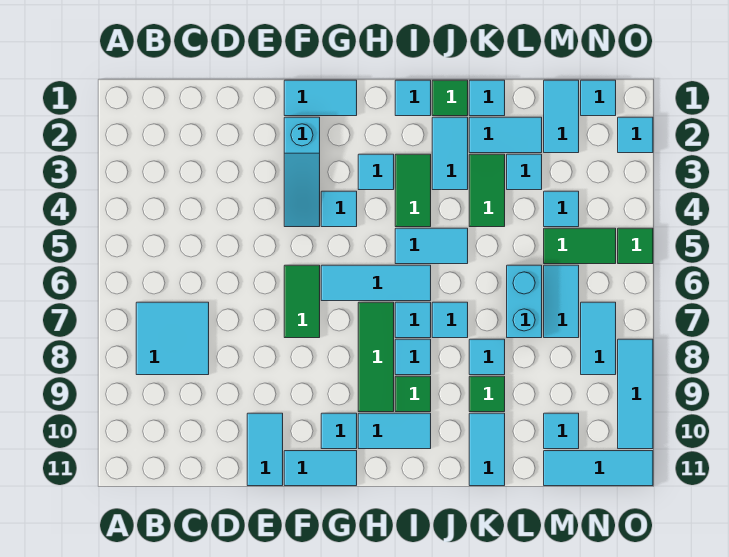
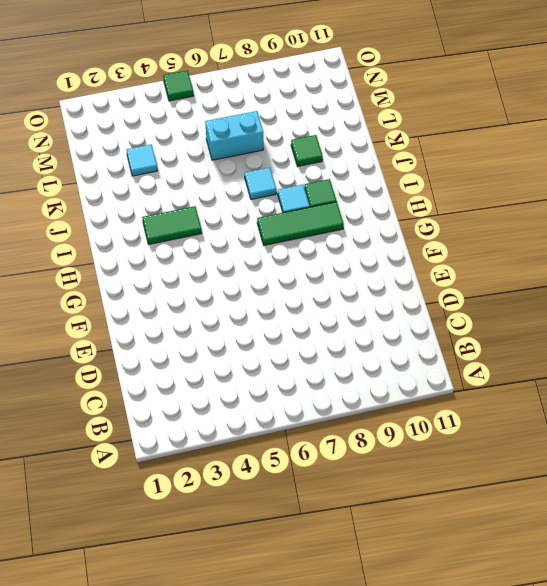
none -> cyan tile B7:C8 level 1
none -> cyan tile E10:E11 level 1
none -> cyan tile F1:G1 level 1
none -> cyan slope F2:F4 level 1 top 2

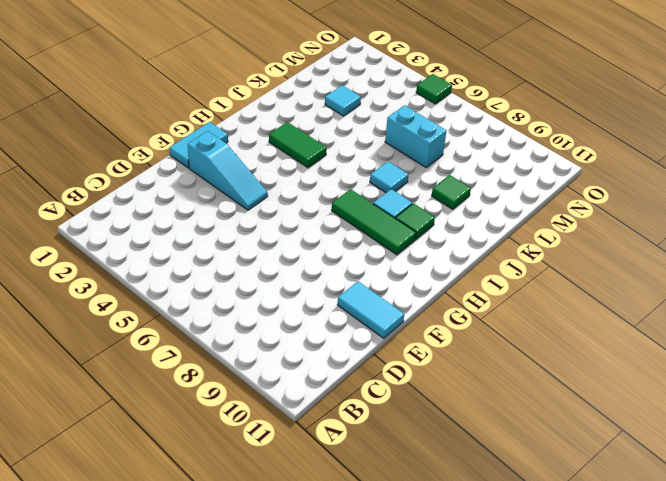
none -> cyan tile B7:C8 level 1
none -> green tile F6:F7 level 1
none -> cyan tile F11:G11 level 1
none -> cyan tile G4 level 1

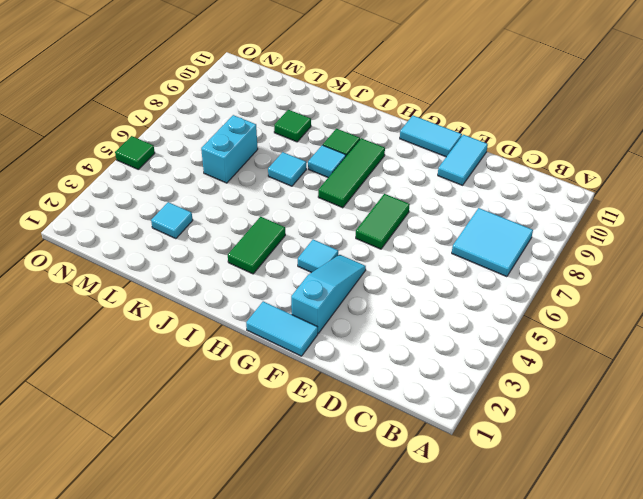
none -> cyan tile G6:I6 level 1
none -> cyan tile G10 level 1
none -> cyan tile H3 level 1
none -> cyan tile H10:I10 level 1

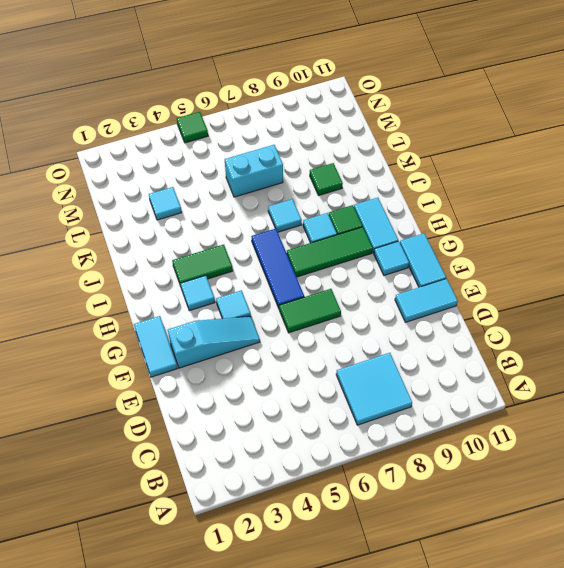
blue tile G6:I6 level 1 -> cyan tile G6:I6 level 1
none -> cyan tile I1 level 1
none -> cyan tile I5:J5 level 1
none -> cyan tile I7 level 1
none -> green tile J1 level 1

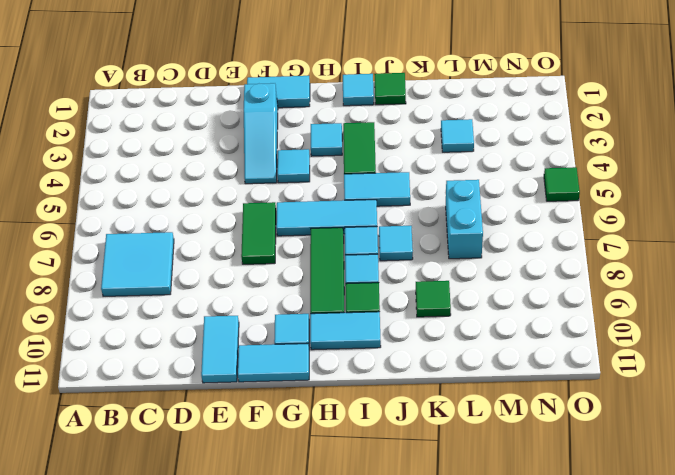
none -> cyan tile J2:J3 level 1
none -> cyan tile K1 level 1
none -> cyan tile K2:L2 level 1
none -> green tile K3:K4 level 1

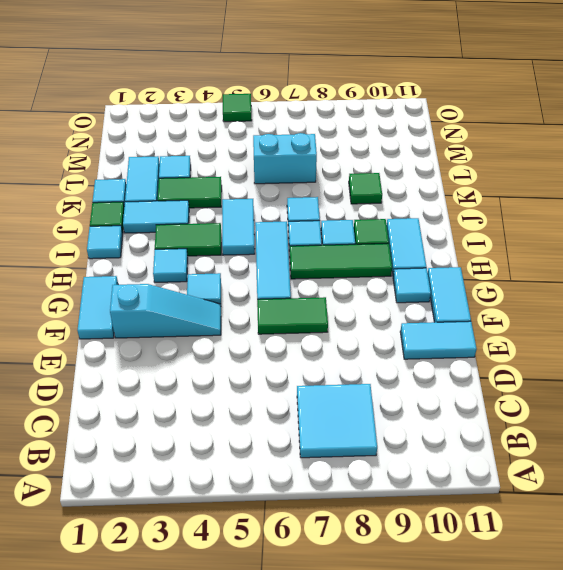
none -> cyan tile K8 level 1
none -> cyan tile K10:K11 level 1
none -> cyan tile M1:M2 level 1
none -> cyan tile M4 level 1

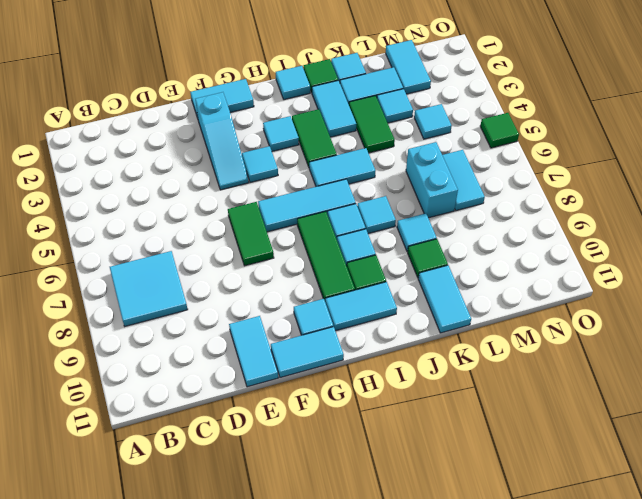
none -> green tile M5:N5 level 1
none -> cyan tile M10 level 1
none -> cyan tile M11:O11 level 1
none -> cyan tile N1 level 1

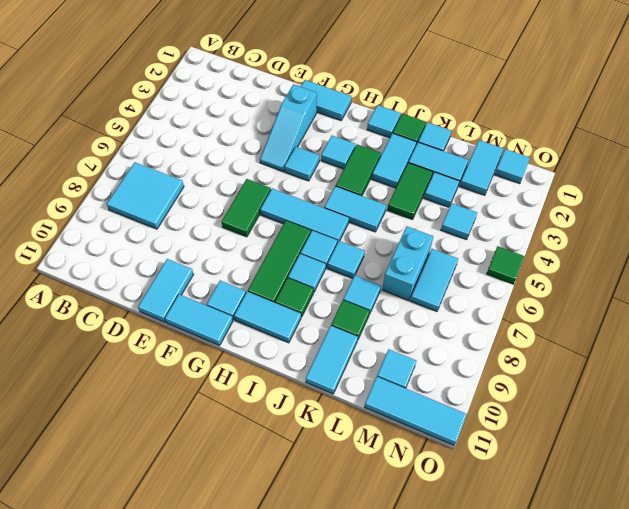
none -> green tile M5:N5 level 1
none -> cyan tile N7:N8 level 1
none -> cyan tile O2 level 1
none -> cyan tile O8:O10 level 1

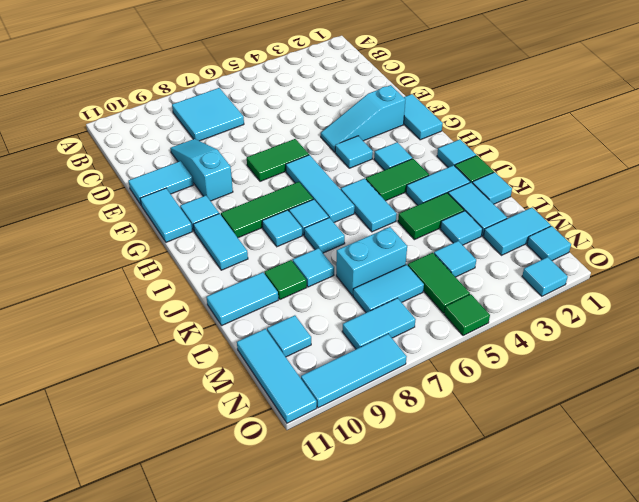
cyan slope D9:F9 level 1 top F -> none
none -> green tile I9 level 1

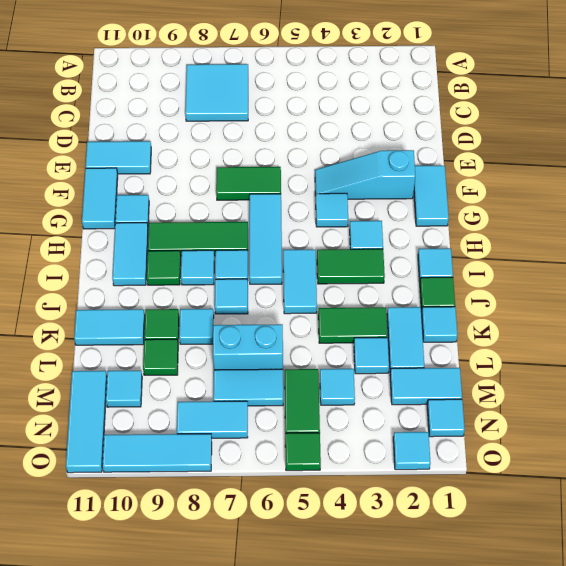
green tile L9 level 1 -> none
none -> cyan tile J2:J3 level 1

